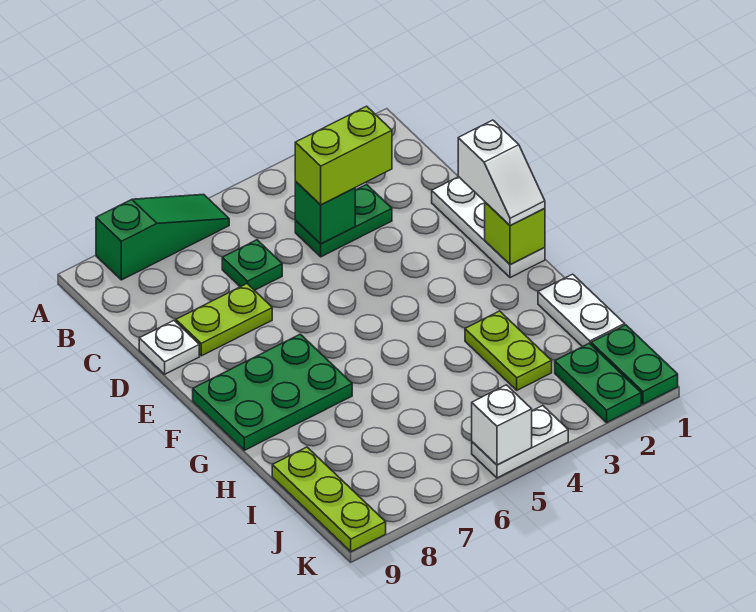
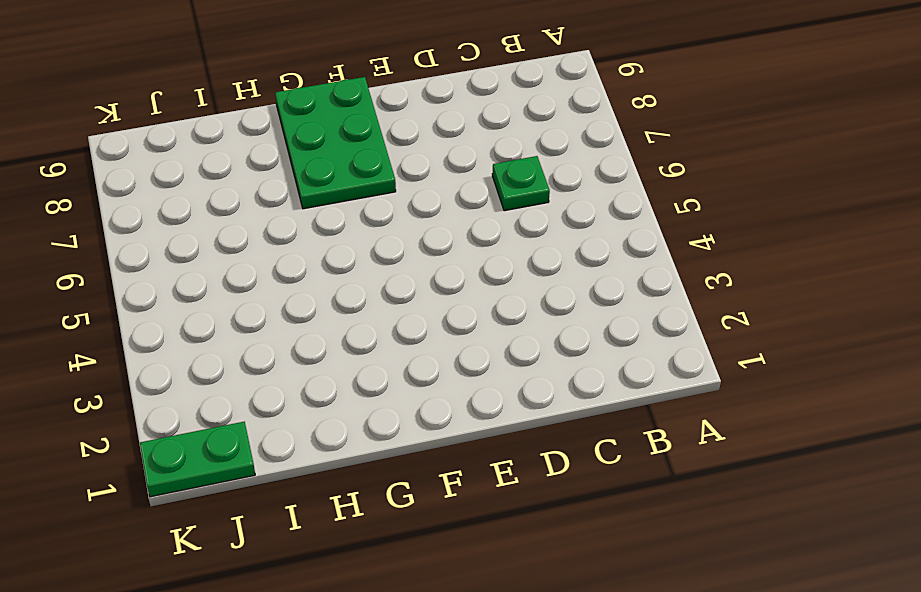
none -> green slope A6:A8 level 1 top 8
none -> green plate C3:C4 level 1
none -> white plate D1:F1 level 1

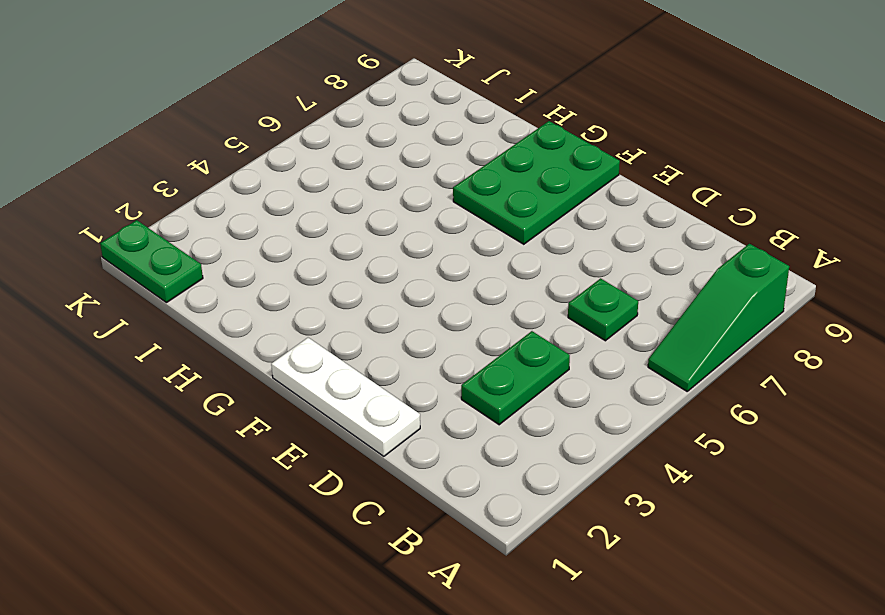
none -> lime plate D7:D8 level 1
none -> white plate D9 level 1
none -> white plate H1:I1 level 1

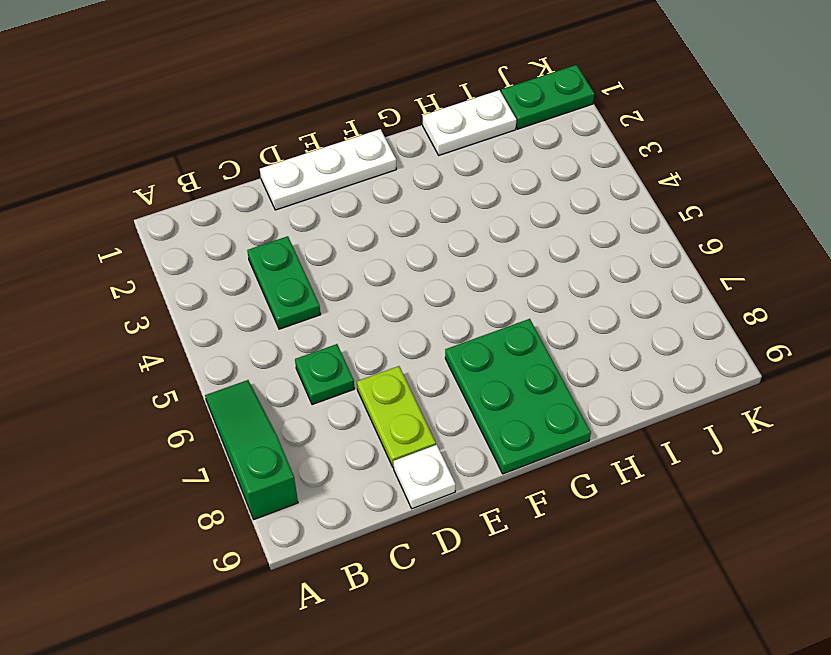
none -> lime plate H3:I3 level 1
none -> lime plate I9:K9 level 1
none -> green plate J2:K2 level 1

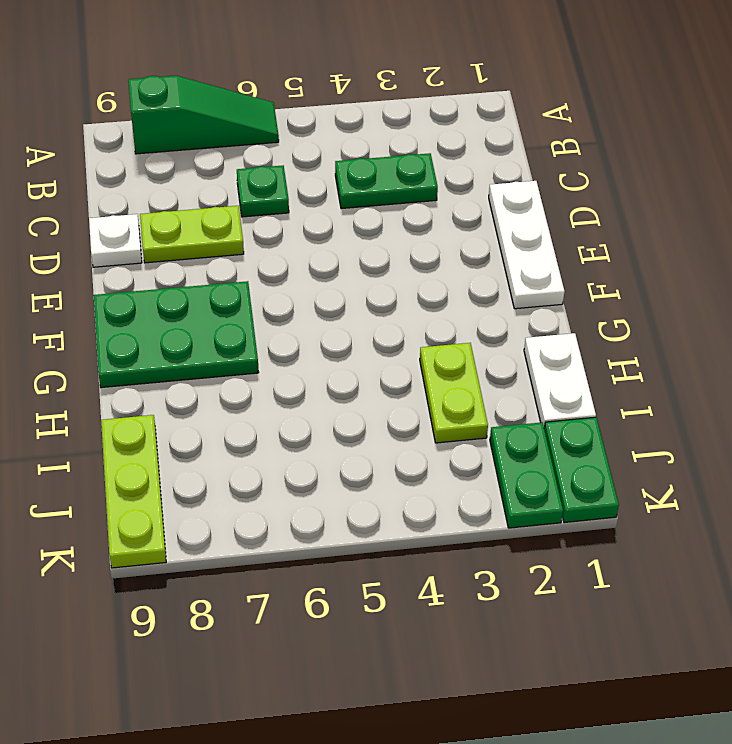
none -> white plate K4:K5 level 1
none -> green brick C4 level 2
none -> lime brick F1 level 2

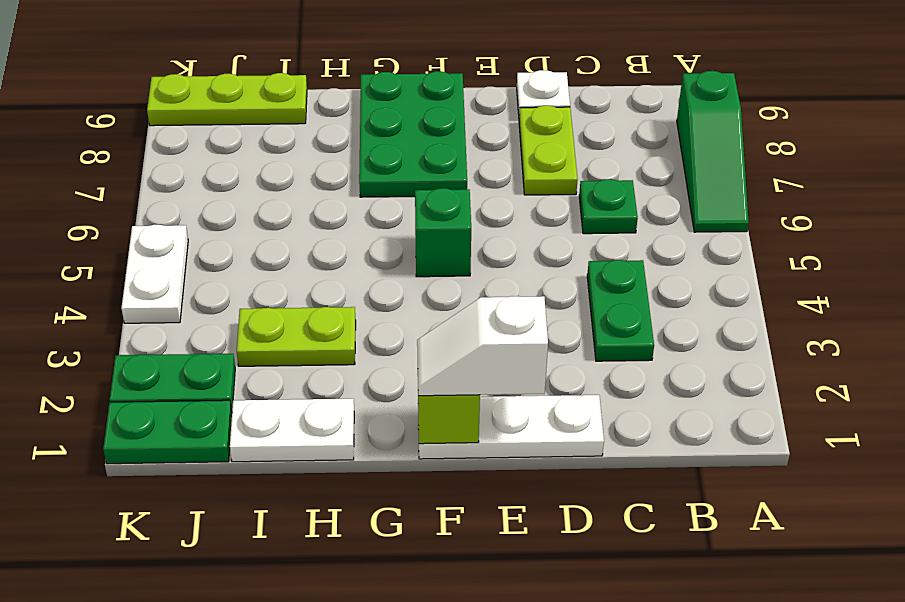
green brick F5 level 1 -> green brick C4 level 2
none -> white brick K5 level 2
none -> lime brick C3:C4 level 3

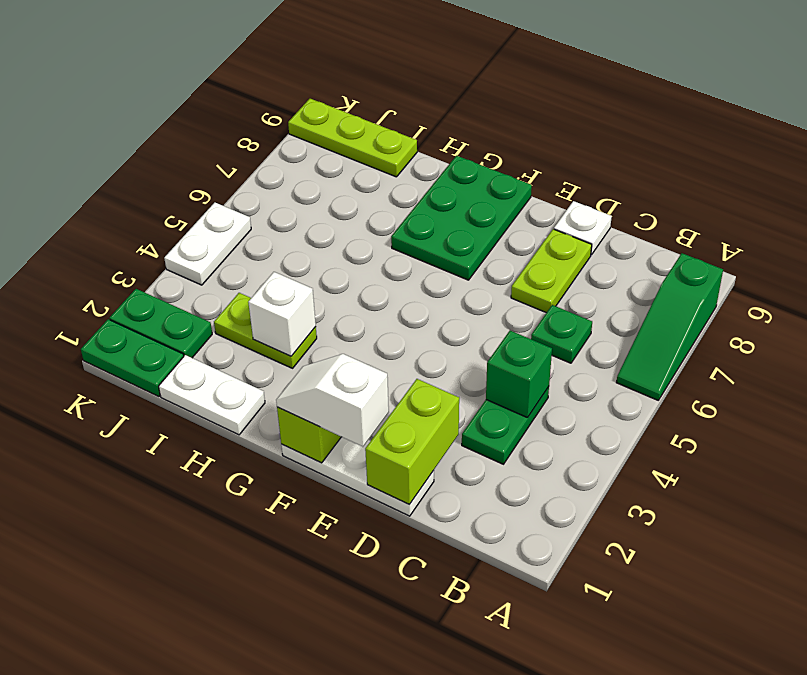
lime brick D1:D2 level 2 -> lime brick C3:C4 level 3
white brick H3 level 2 -> white brick K5 level 2

